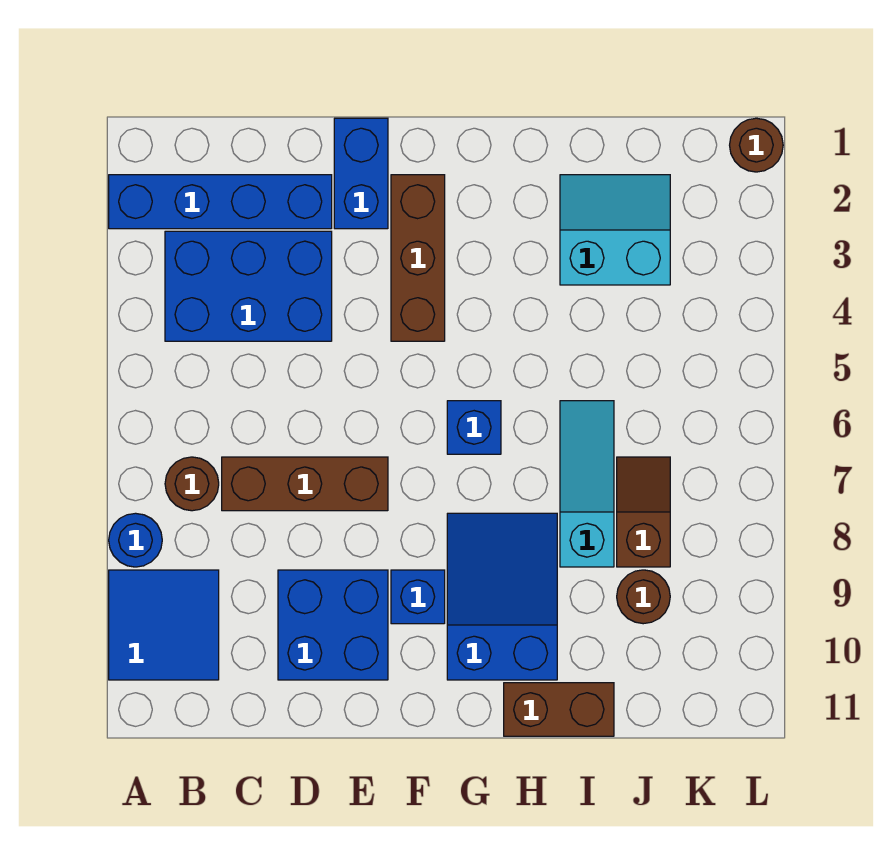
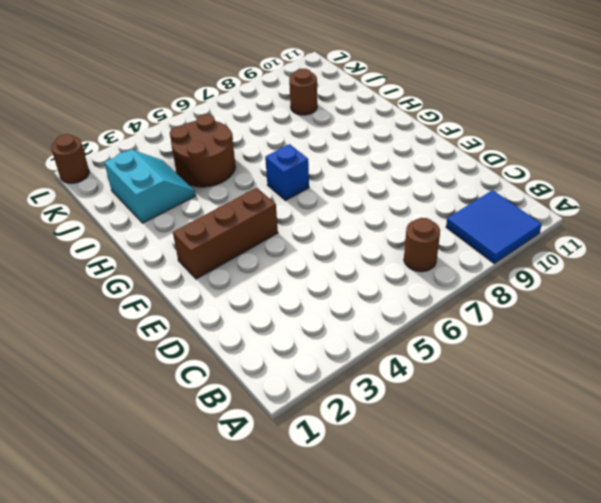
cyan slope I2:J3 level 1 top 2 -> cyan slope I2:J3 level 1 top 3
brown round brick I4:J5 level 1 -> none
none -> blue brick A2:D2 level 1
none -> blue round brick A8 level 1
none -> blue brick B3:D4 level 1

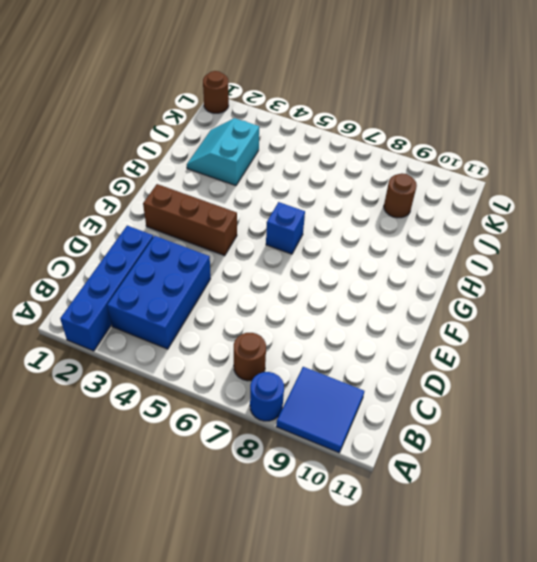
none -> brown brick C7:E7 level 1
none -> blue brick D9:E10 level 1
none -> blue brick E1:E2 level 1

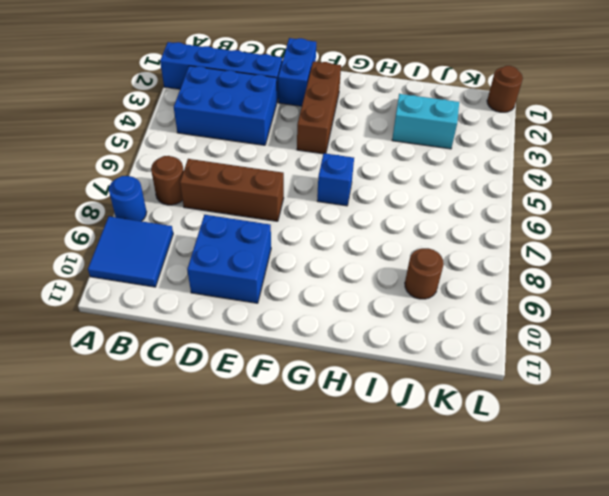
none -> blue brick F9 level 1
none -> blue slope G8:H10 level 1 top 10
none -> brown brick H11:I11 level 1

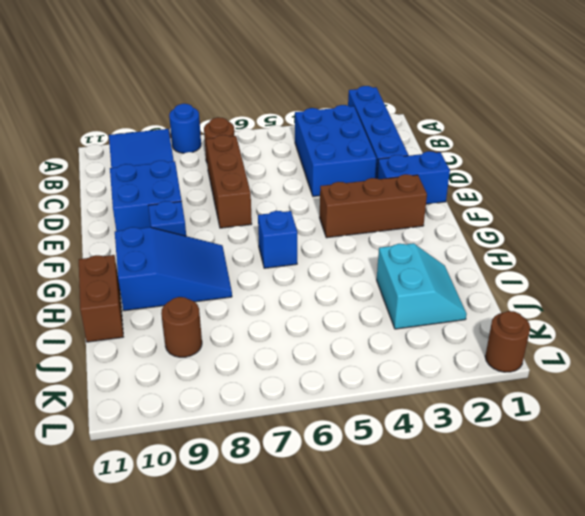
none -> cyan slope I6:I8 level 1 top 8
none -> brown slope J7:J8 level 1 top 8

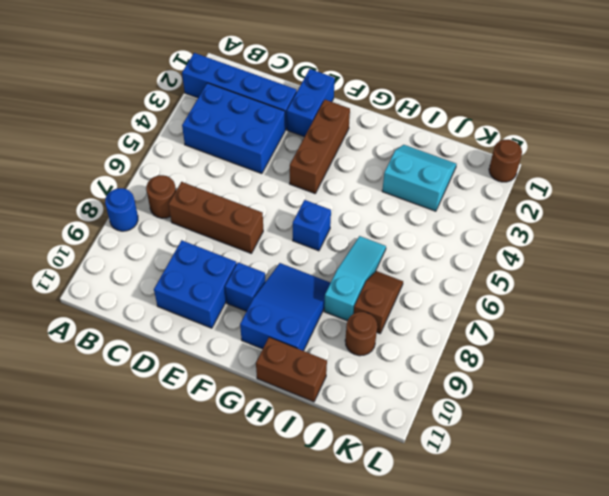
none -> blue tile A9:B10 level 1

